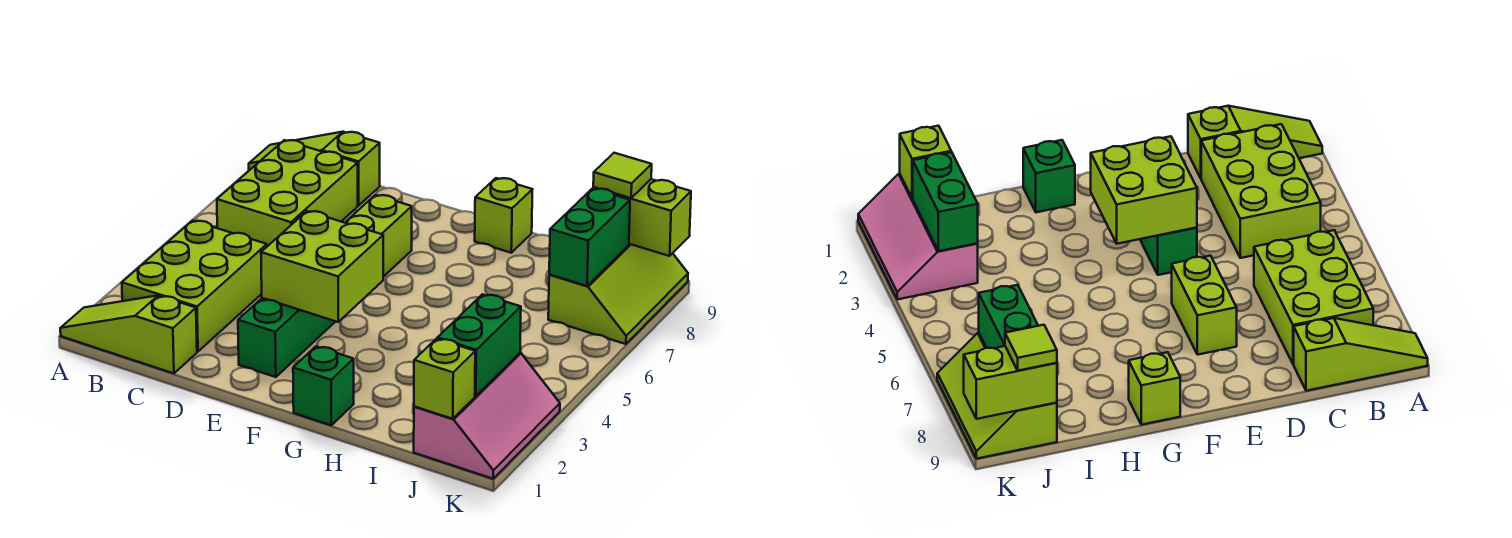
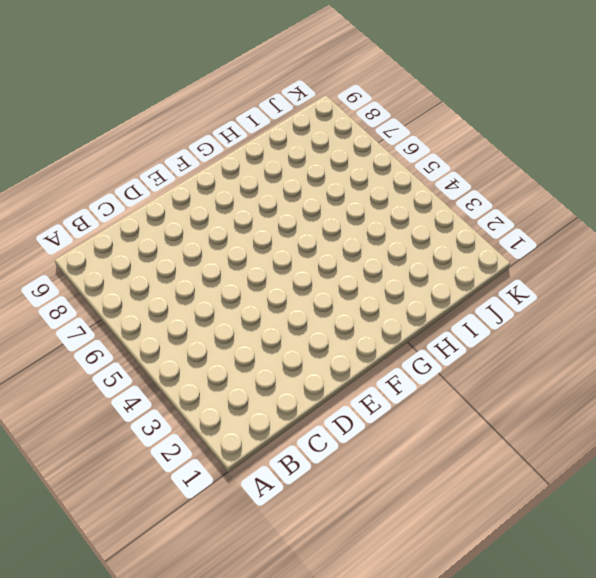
none -> lime slope A1:C1 level 1 top C
none -> lime slope A9:C9 level 1 top C
none -> lime brick B2:C4 level 1

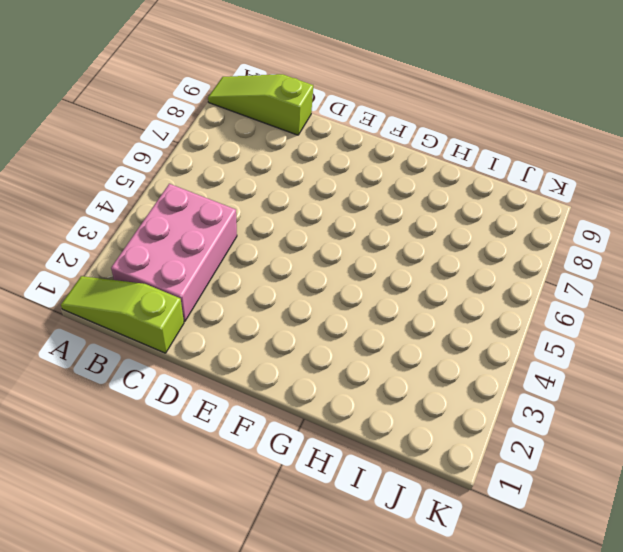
pink brick B2:C4 level 1 -> lime brick B2:C4 level 1
none -> lime brick B6:C8 level 1
none -> green brick E2:E4 level 1
none -> lime brick E6:E7 level 1

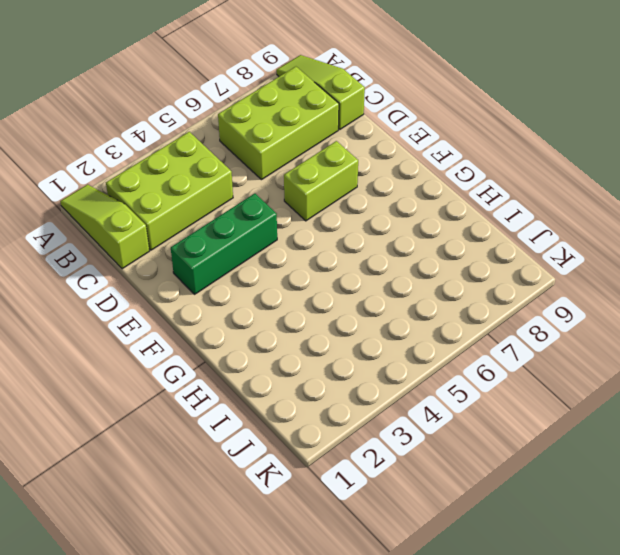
none -> green brick G1 level 1
none -> lime brick G9 level 1
none -> pink slope J1:K3 level 1 top J

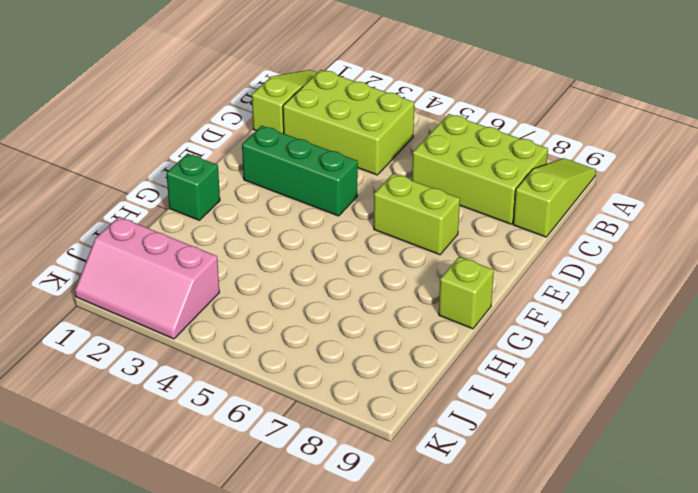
none -> lime slope J7:K9 level 1 top J
none -> lime brick E3:F4 level 2
none -> lime brick J1 level 2

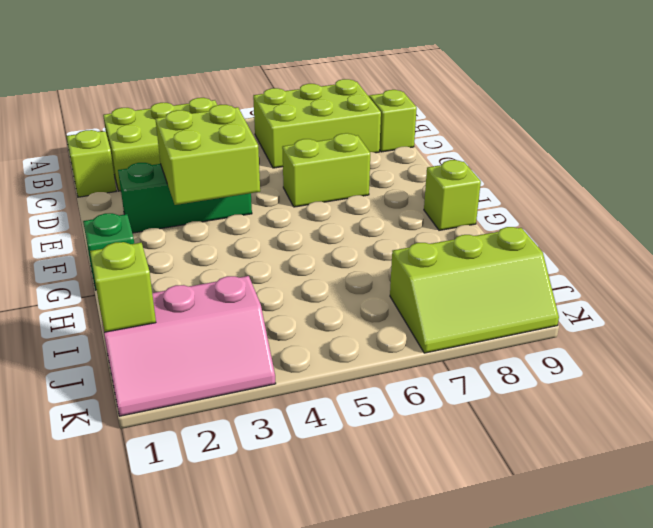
none -> green brick J2:J3 level 2
none -> green brick J7:J8 level 2
none -> lime brick J9:K9 level 2

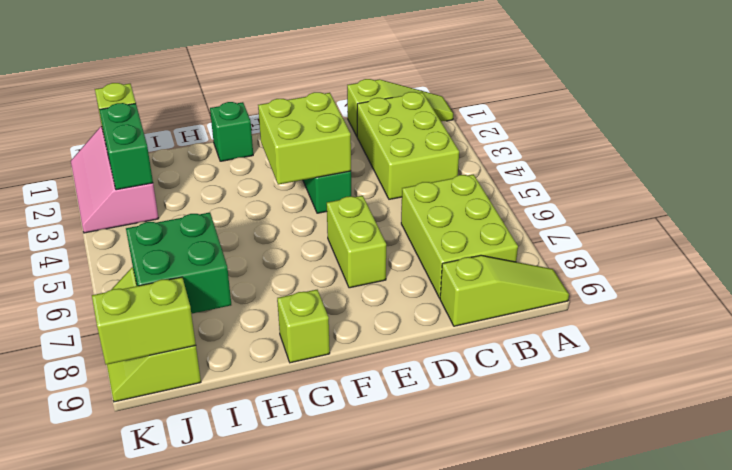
green brick I7:J8 level 2 -> green brick J7:J8 level 2
none -> lime tile J9 level 3

